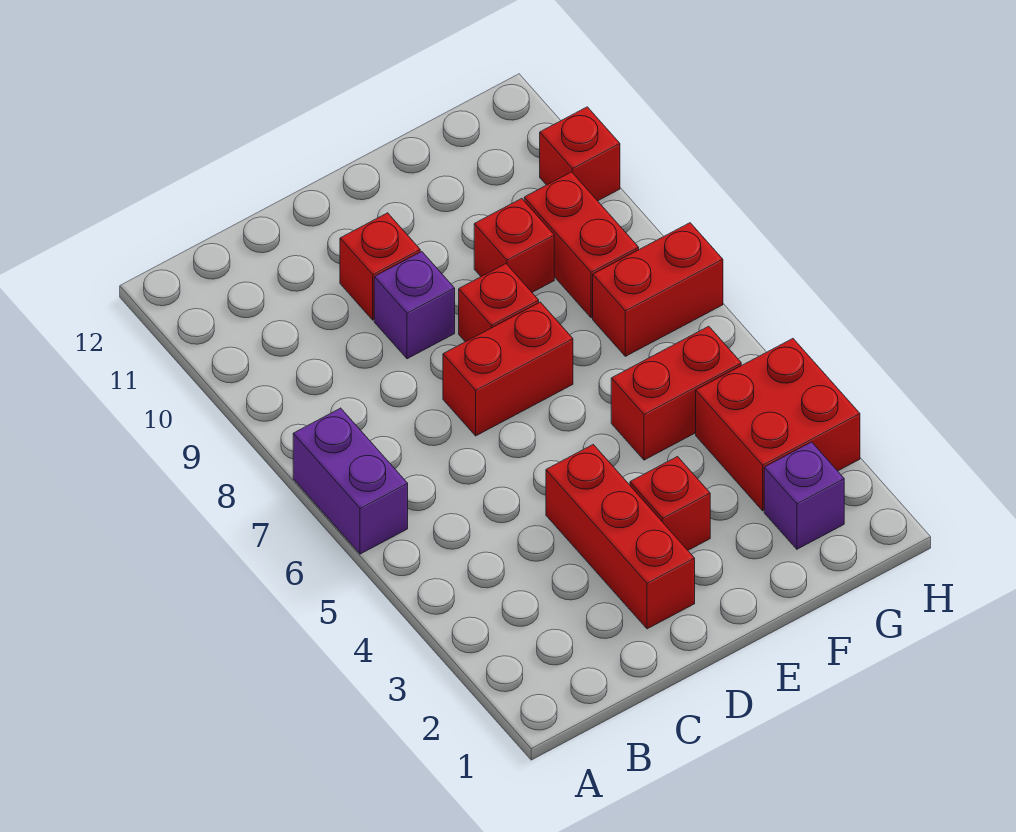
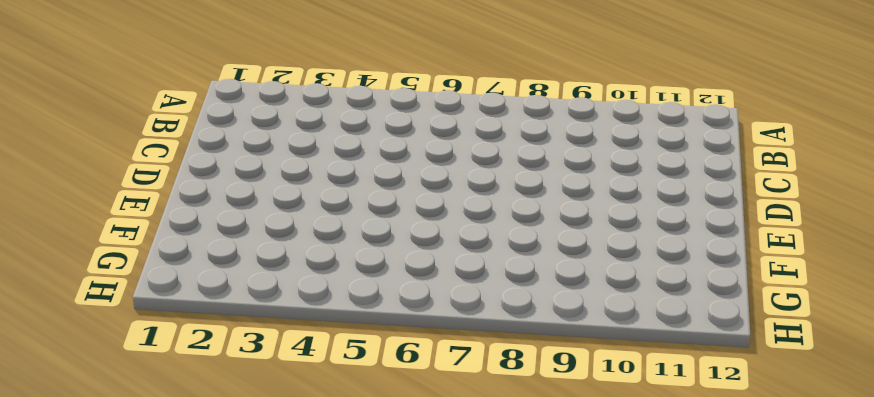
none -> purple brick A6:A7 level 1
none -> red brick D2:D4 level 1
none -> red brick D7:E7 level 1

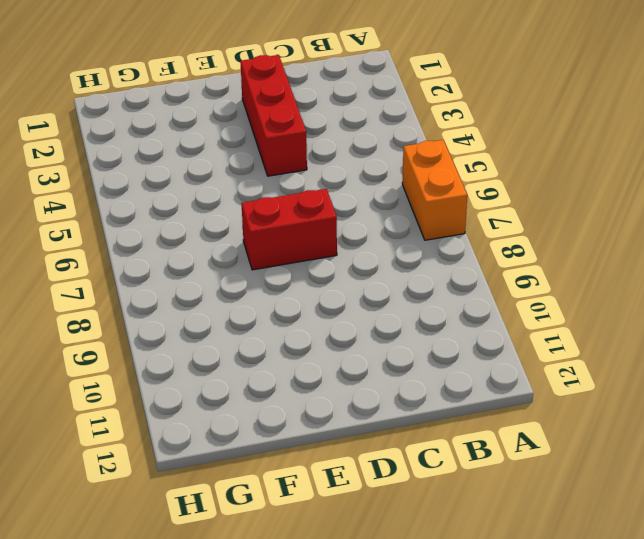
orange brick A6:A7 level 1 -> purple brick A6:A7 level 1
none -> purple brick D9 level 1
none -> red brick D10 level 1
none -> red brick E3 level 1

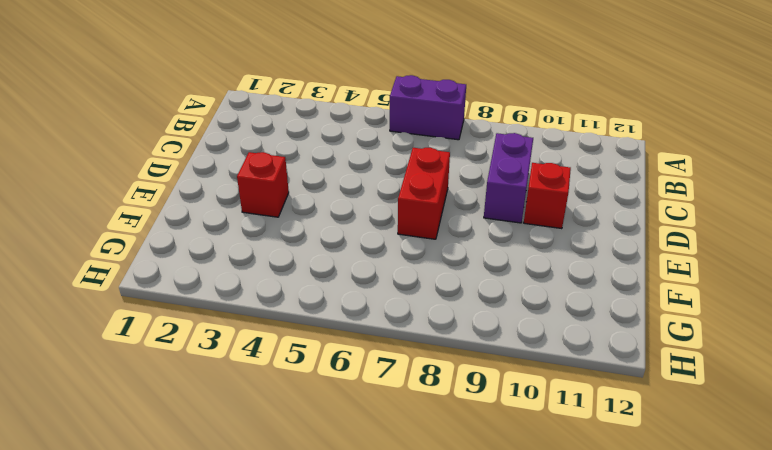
purple brick C9:D9 level 1 -> purple brick D9 level 1
none -> red brick D2:D4 level 1
none -> red brick E8 level 1
none -> red brick F5:G5 level 1

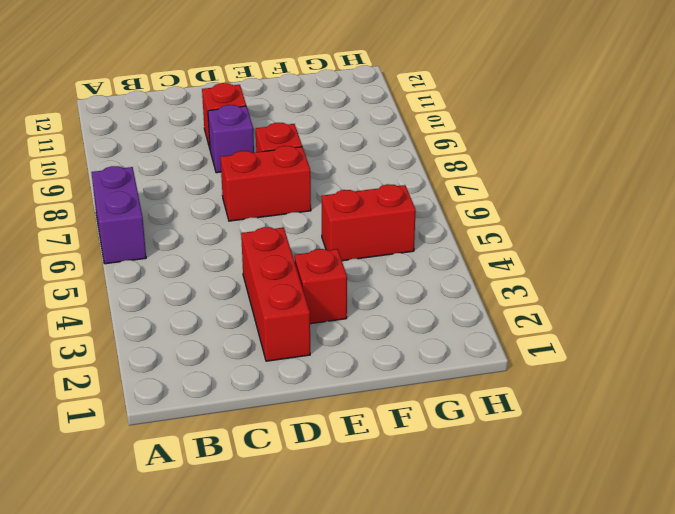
none -> red brick F9 level 1
none -> purple brick G2 level 1
none -> red brick G3:H4 level 1

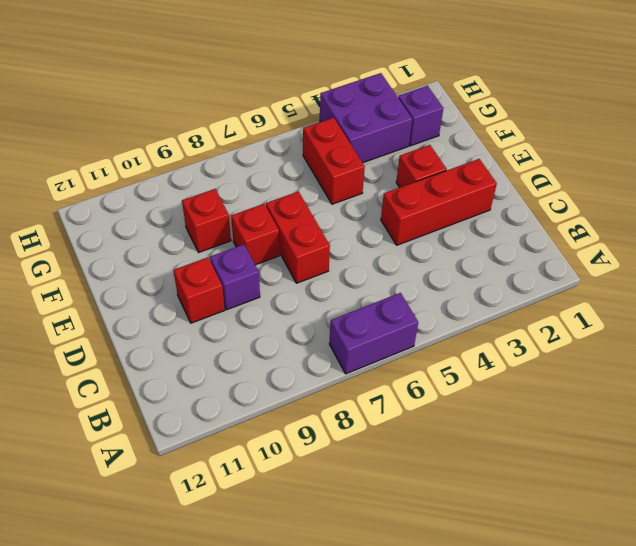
purple brick G3:H4 level 1 -> red brick G3:H4 level 1
none -> red brick G7:H7 level 1
none -> red brick G8:G9 level 1
none -> red brick H10 level 1

